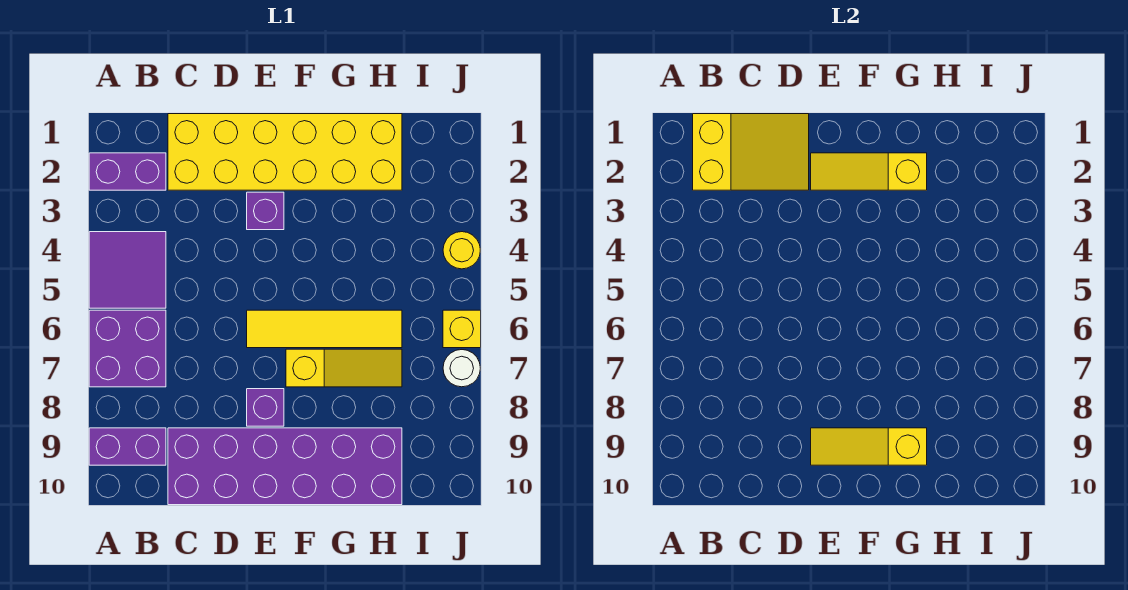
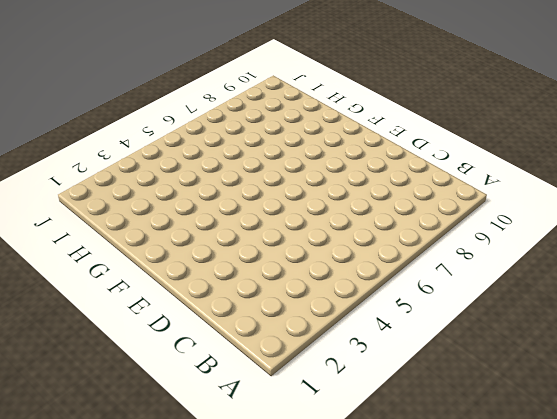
none -> purple brick A2:B2 level 1
none -> purple tile A4:B5 level 1
none -> purple brick A6:B7 level 1

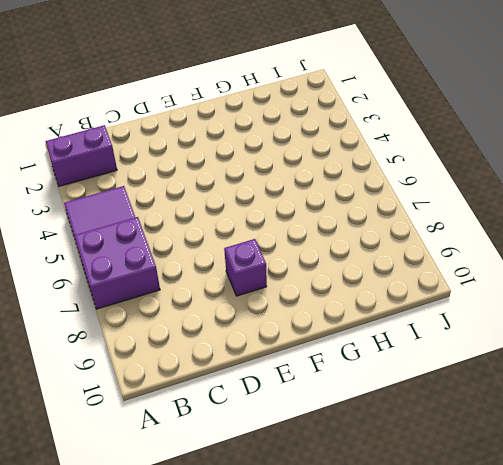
none -> purple brick A9:B9 level 1
none -> yellow brick C1:H2 level 1
none -> purple brick C9:H10 level 1

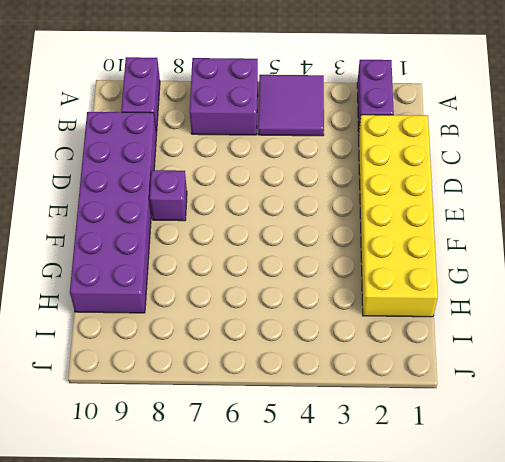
none -> purple brick E3 level 1
none -> yellow tile E6:H6 level 1
none -> yellow slope F7:H7 level 1 top F

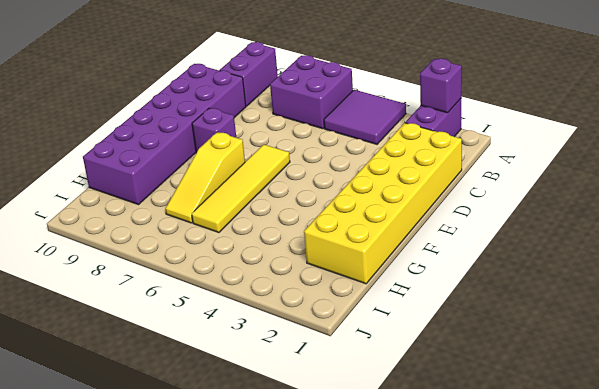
purple brick A2 level 2 -> purple brick E3 level 1
none -> yellow round brick J4 level 1
none -> yellow brick J6 level 1
none -> white round brick J7 level 1

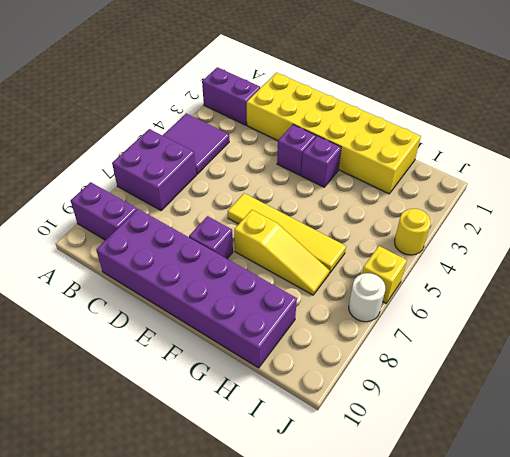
purple brick F3 level 1 -> none
none -> yellow slope B1:D2 level 2 top B
none -> yellow slope E2:G2 level 2 top G
none -> yellow slope E9:G9 level 2 top G

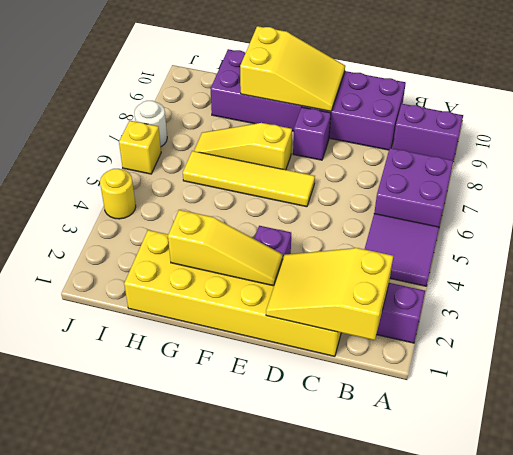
yellow slope E9:G10 level 2 top G -> yellow slope E9:G9 level 2 top G

